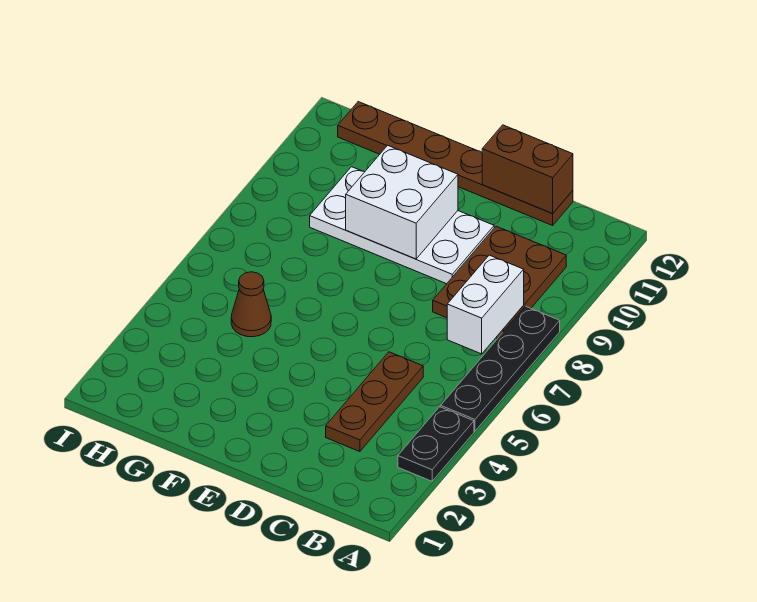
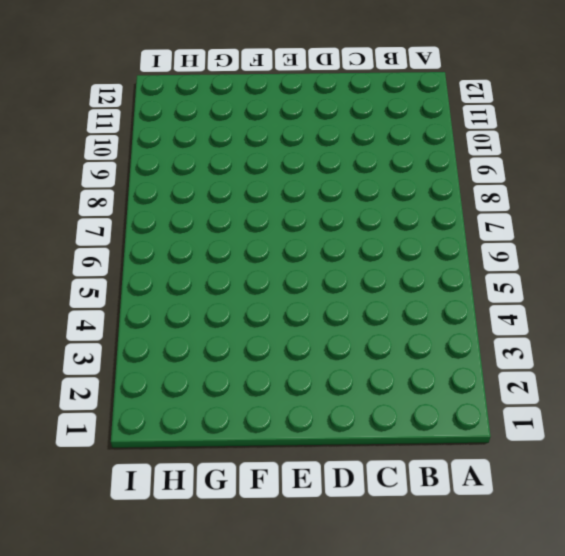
none -> black plate A3:A4 level 1
none -> black plate A5:A8 level 1

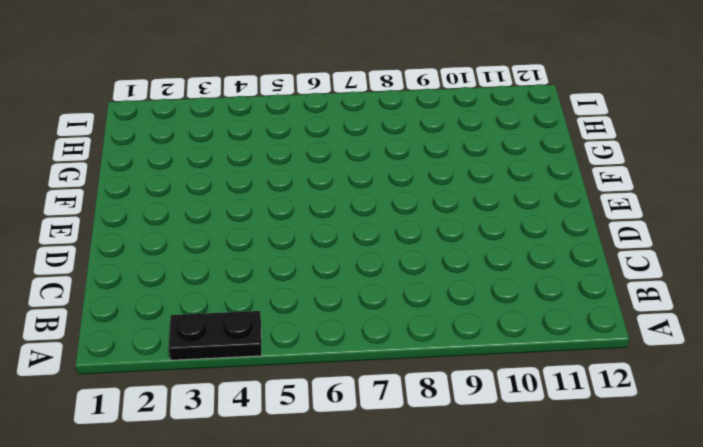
none -> black plate A5:A8 level 1
none -> brown plate B8:C10 level 1

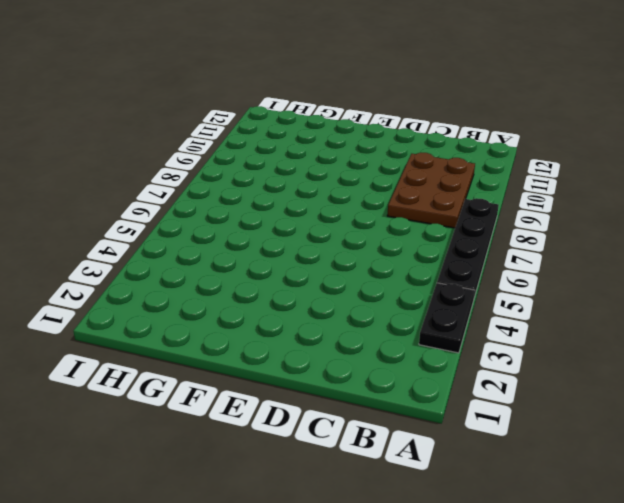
none -> brown plate C3:C5 level 1
none -> brown plate C12:H12 level 1

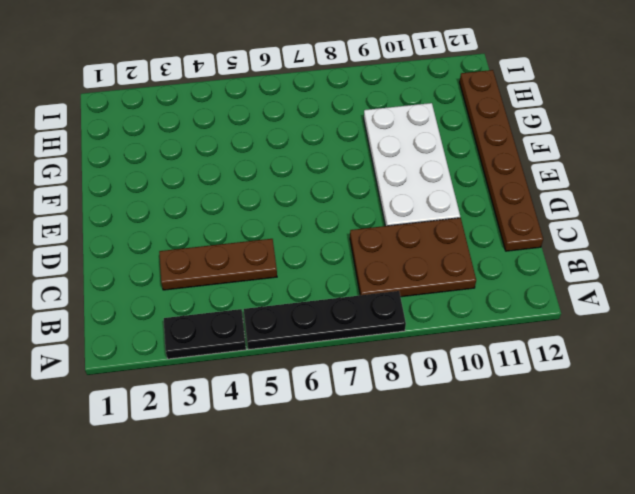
none -> brown cone G5 level 1
none -> white brick B7:B8 level 2

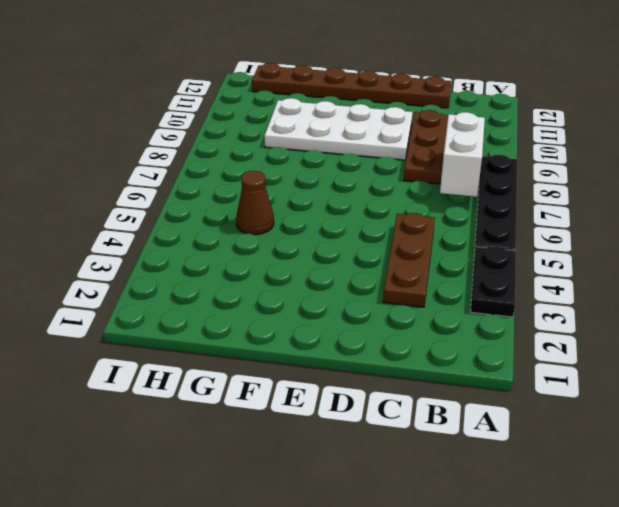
none -> brown brick C12:D12 level 2
none -> white brick E9:F10 level 2

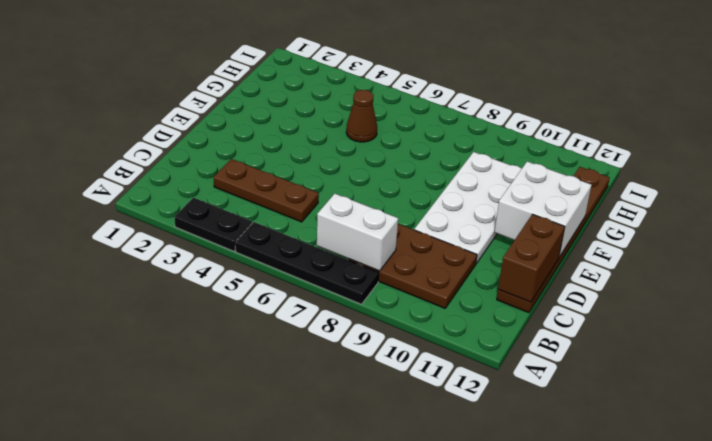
white brick E11:F12 level 2 -> white brick E9:F10 level 2

